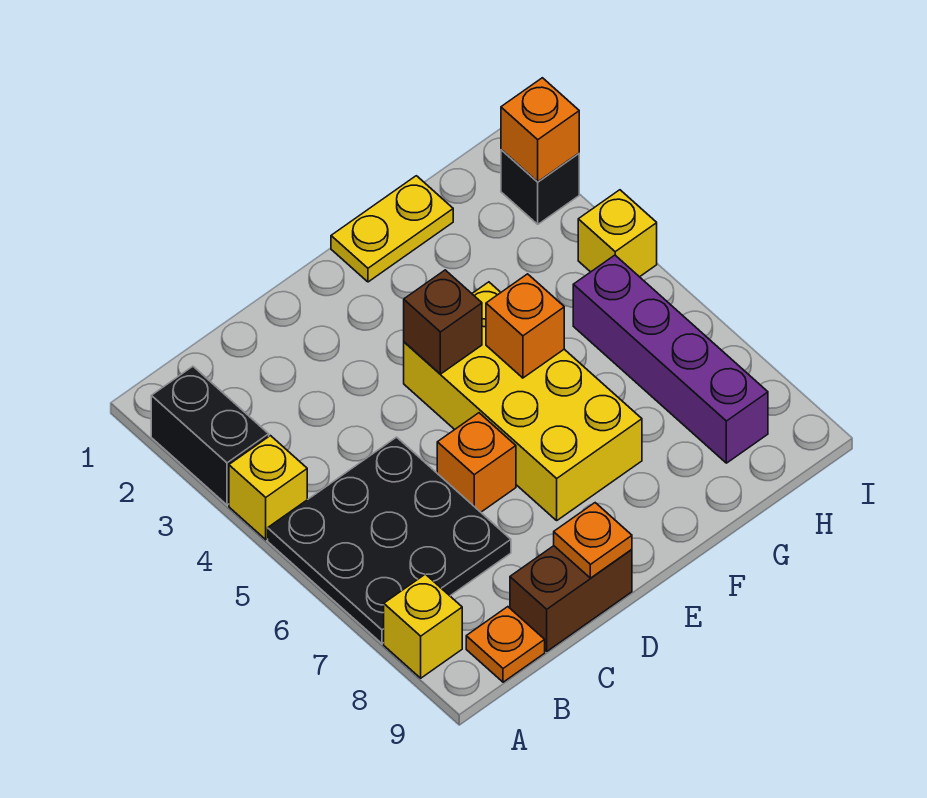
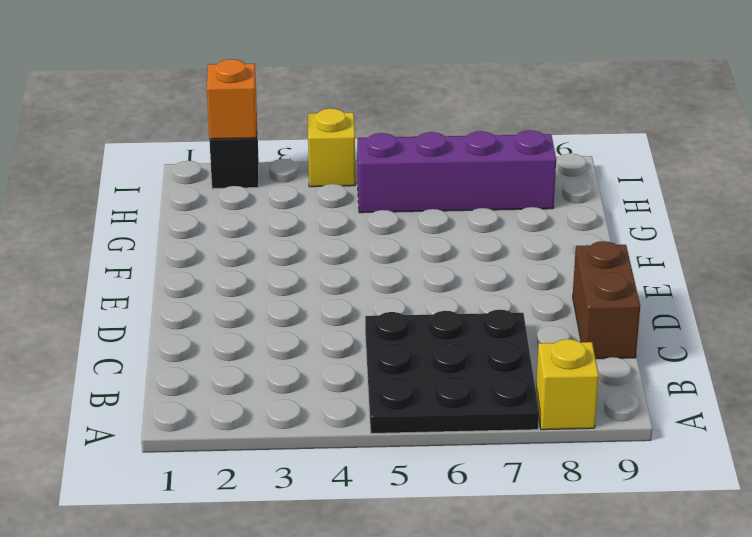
none -> black brick A2:A3 level 1
none -> yellow brick A4 level 1
none -> orange plate B9 level 1

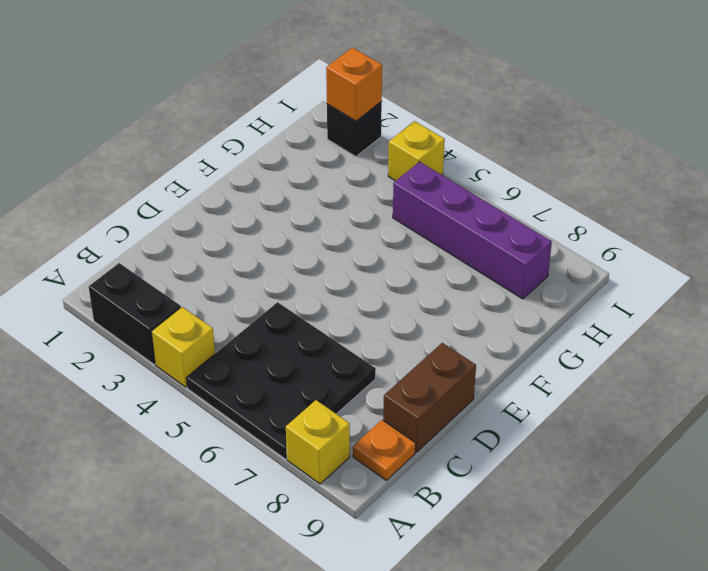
none -> orange brick D6 level 1
none -> yellow brick E4:F7 level 1
none -> yellow plate F1:G1 level 1

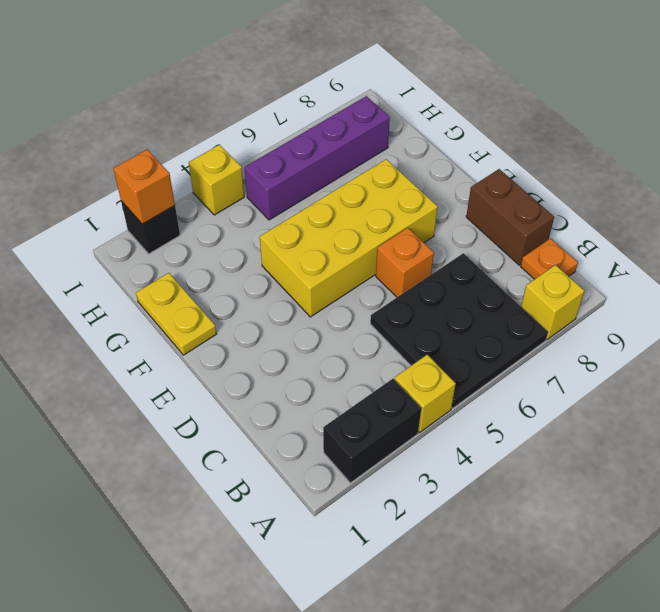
none -> orange plate D9 level 2
none -> brown brick E4 level 2
none -> orange brick F5 level 2

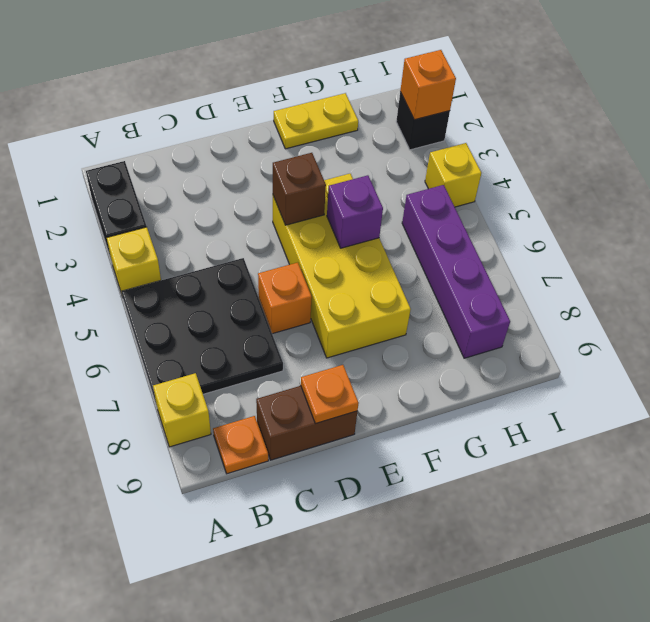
purple brick F5 level 2 -> orange brick F5 level 2

